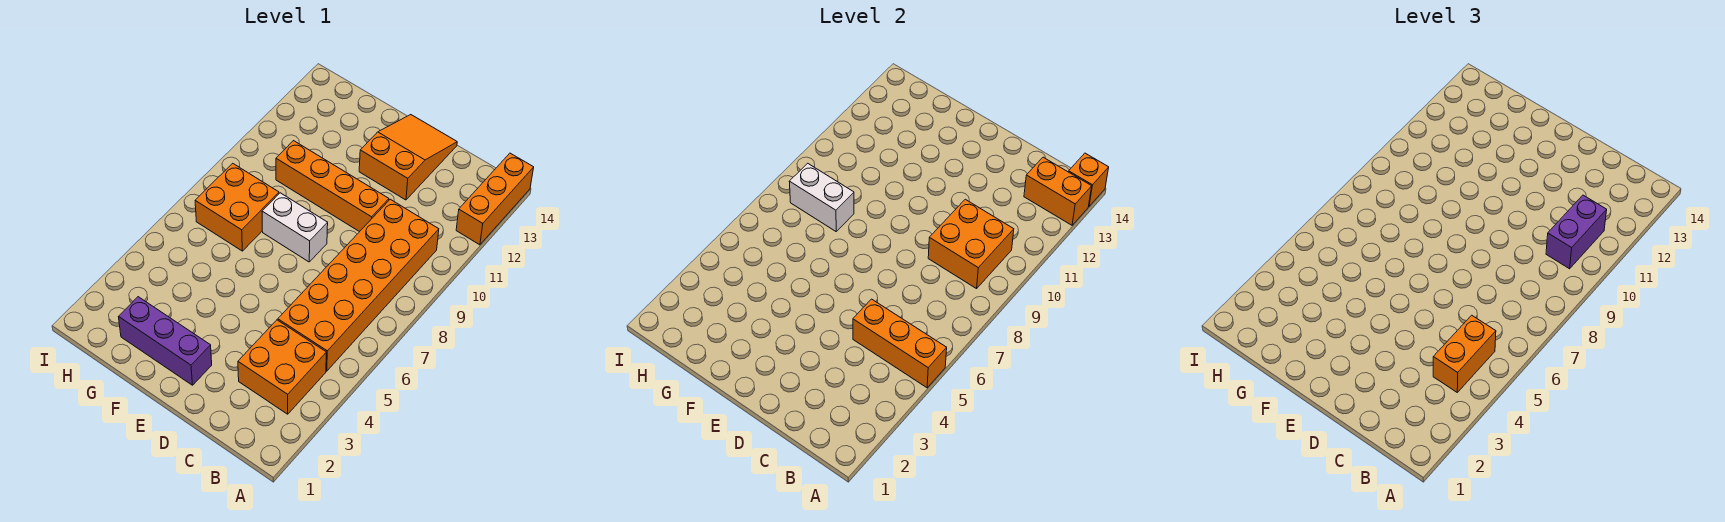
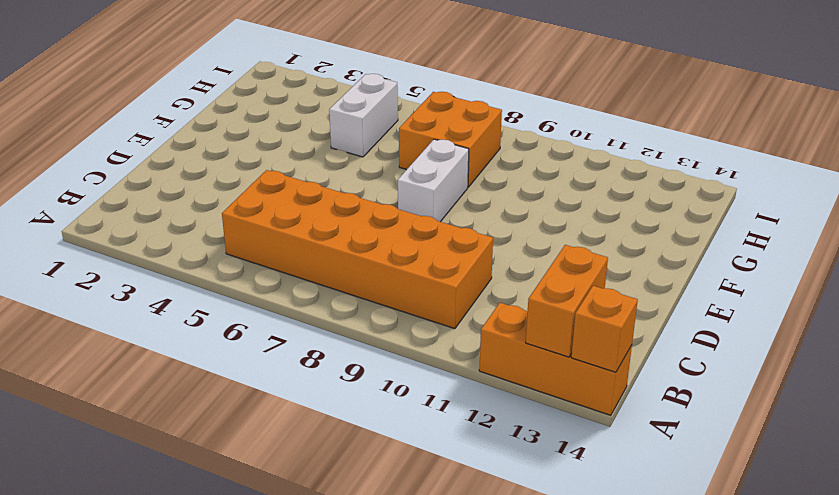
white brick G5:H5 level 1 -> white brick G8:H8 level 2
none -> orange brick B3:C4 level 1
none -> orange brick D10:G10 level 1
none -> orange slope D12:E14 level 1 top 12

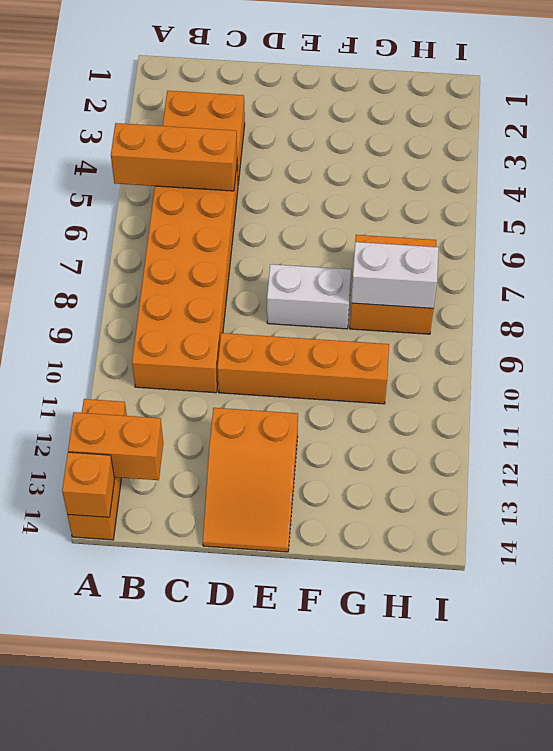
none -> purple brick E2:G2 level 1
none -> orange brick B9:C10 level 2
none -> orange brick B4:B5 level 3

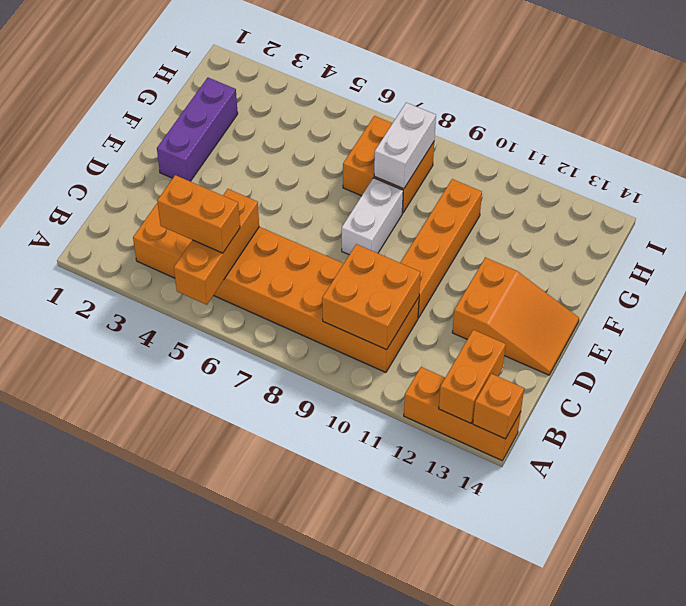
none -> purple brick B10:B11 level 3

